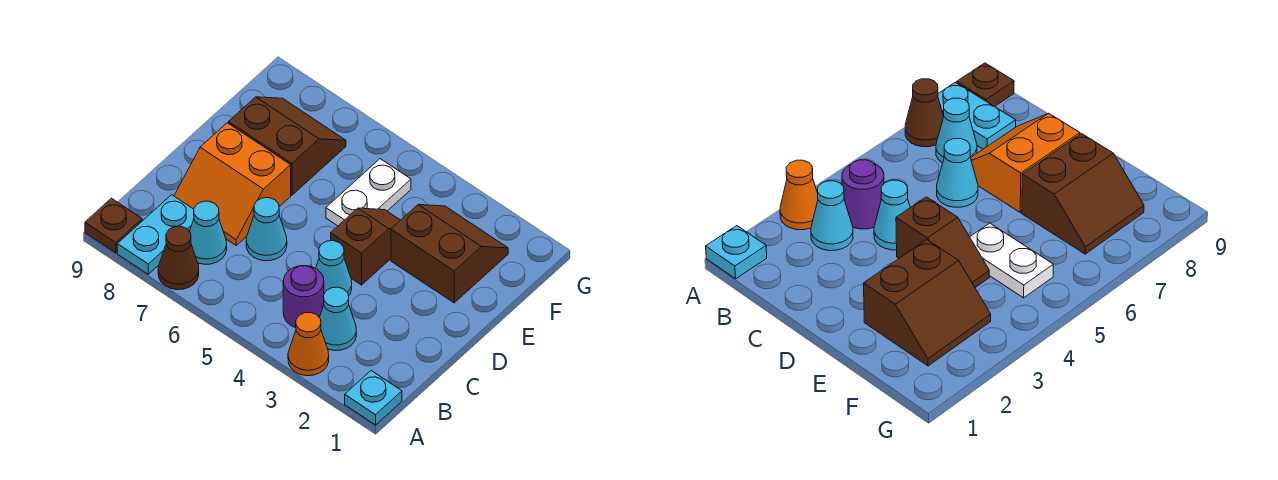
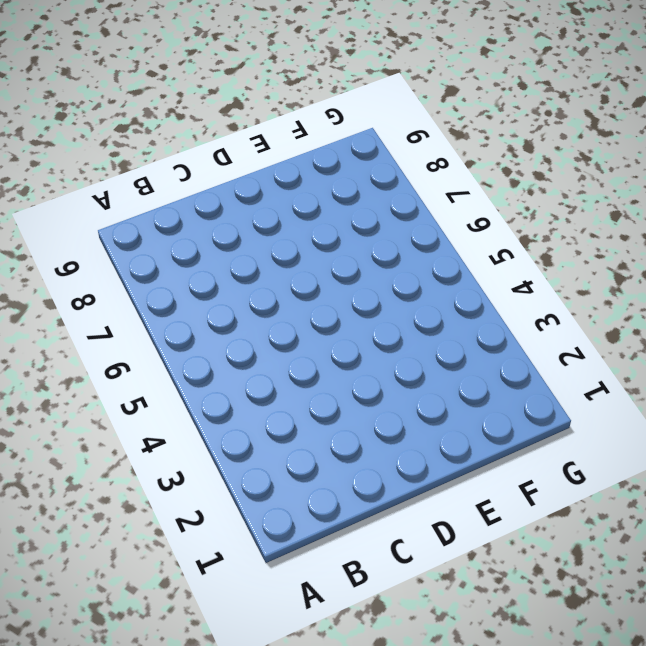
none -> cyan plate A1 level 1
none -> orange cone A3 level 1
none -> brown cone A7 level 1

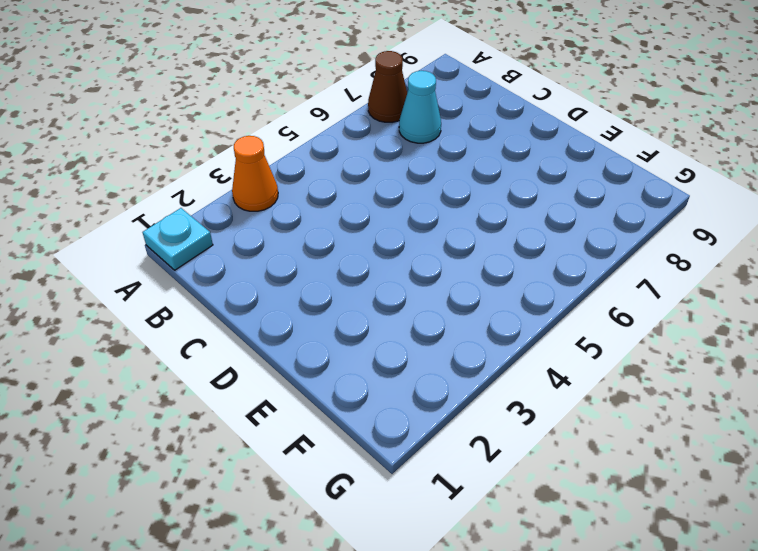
none -> cyan plate A8:B8 level 1
none -> brown plate A9 level 1
none -> cyan cone B3 level 1

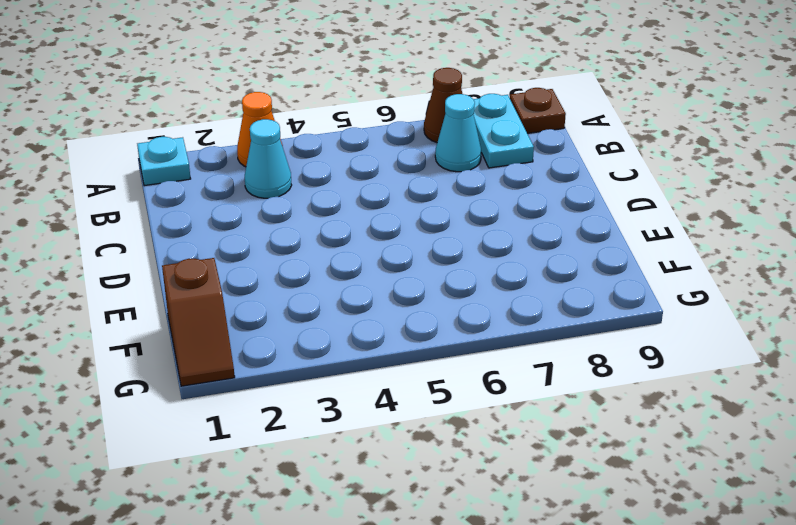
brown slope F1:G1 level 1 top F -> brown slope D4:E4 level 1 top D
none -> purple round brick B4 level 1
none -> cyan cone C4 level 1
none -> cyan cone C6 level 1

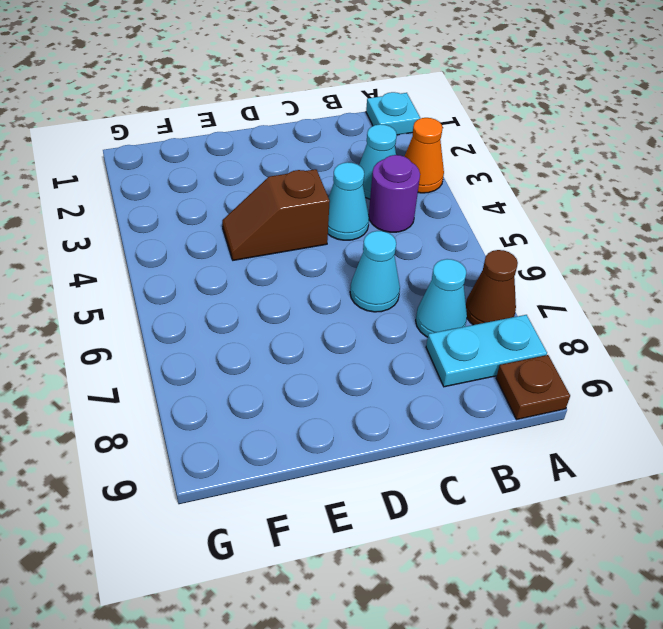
none -> orange slope C7:D8 level 1 top D
none -> brown slope E2:F3 level 1 top E
none -> white plate E5:F5 level 1

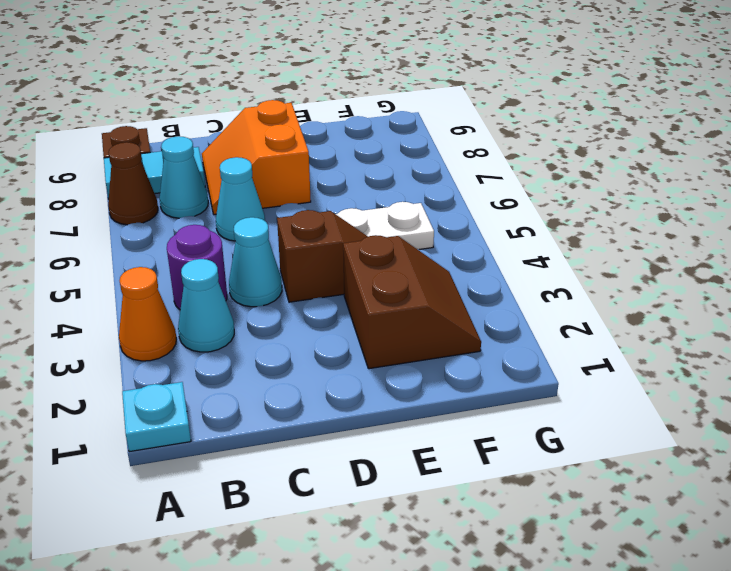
none -> brown slope E7:F8 level 1 top E

